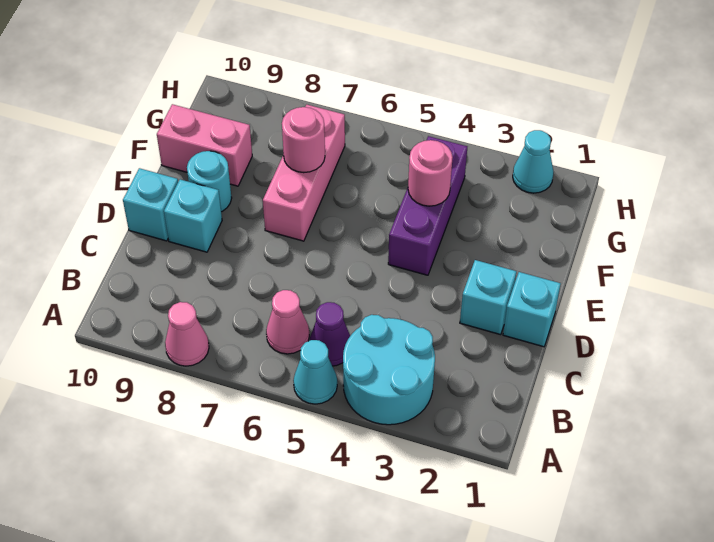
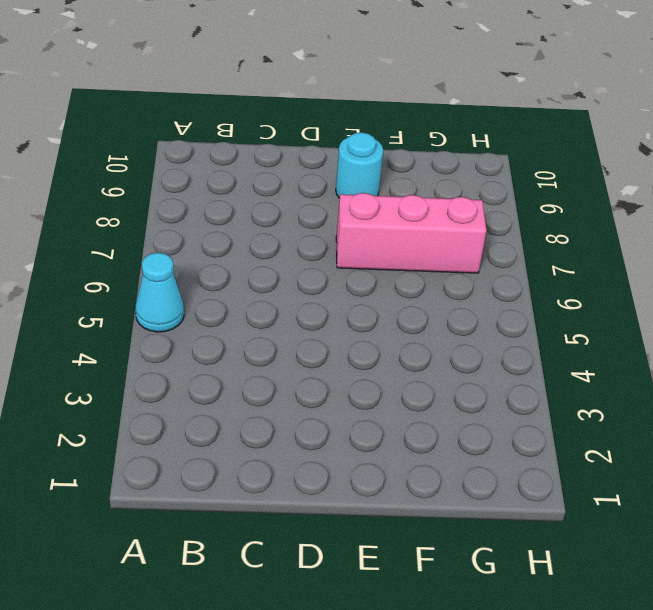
none -> cyan round brick A3:B4 level 1
none -> pink cone A8 level 1
none -> purple cone B5 level 1

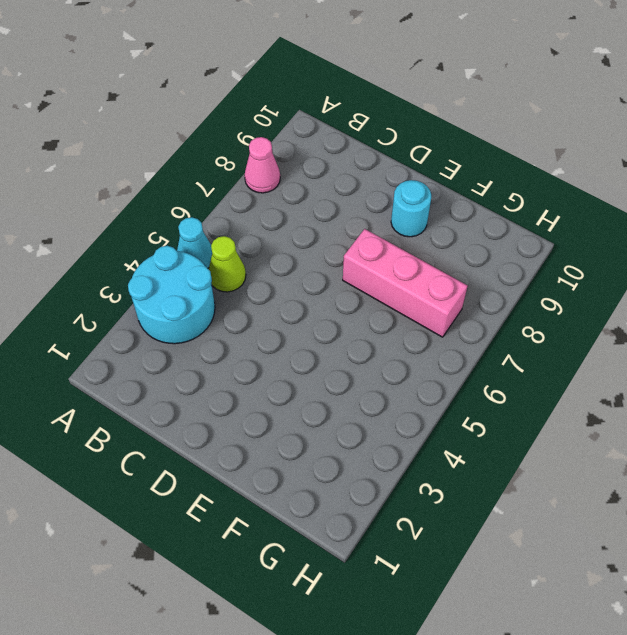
lime cone B5 level 1 -> purple cone B5 level 1
none -> pink cone B6 level 1
none -> cyan brick D1 level 1
none -> cyan brick D2 level 1

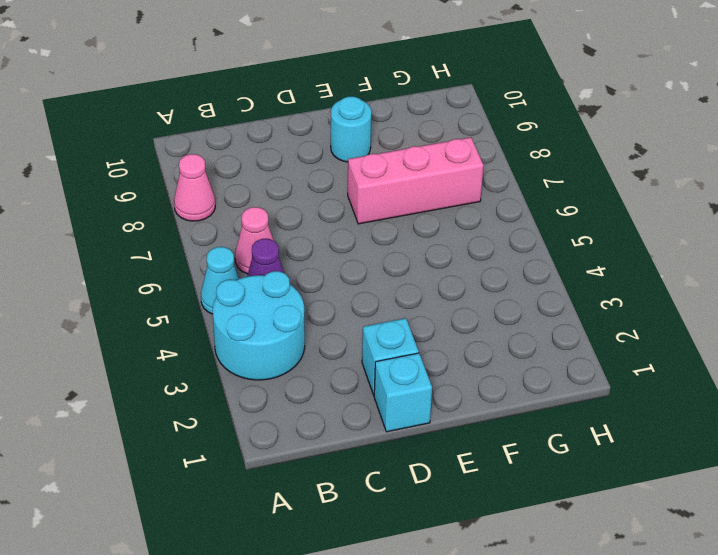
none -> cyan brick D9 level 1
none -> cyan brick D10 level 1
none -> purple brick E4:G4 level 1

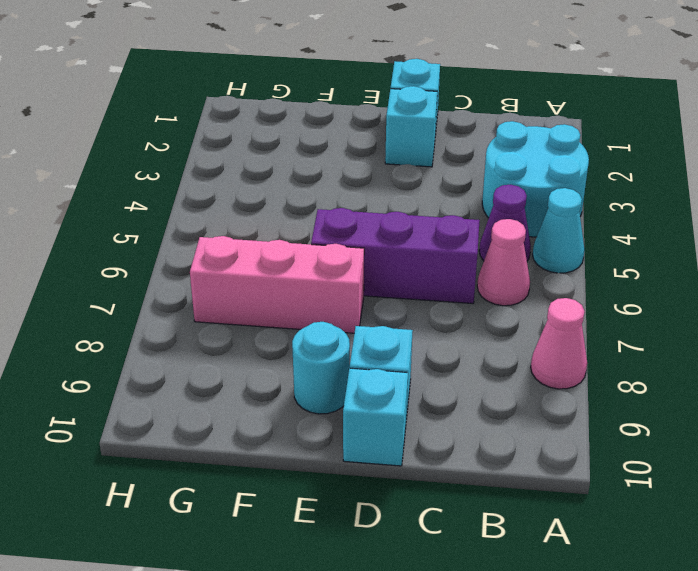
purple brick C6:E6 level 1 -> purple brick E4:G4 level 1
none -> pink brick F9:F10 level 1
none -> cyan cone H2 level 1
none -> pink round brick F4 level 2

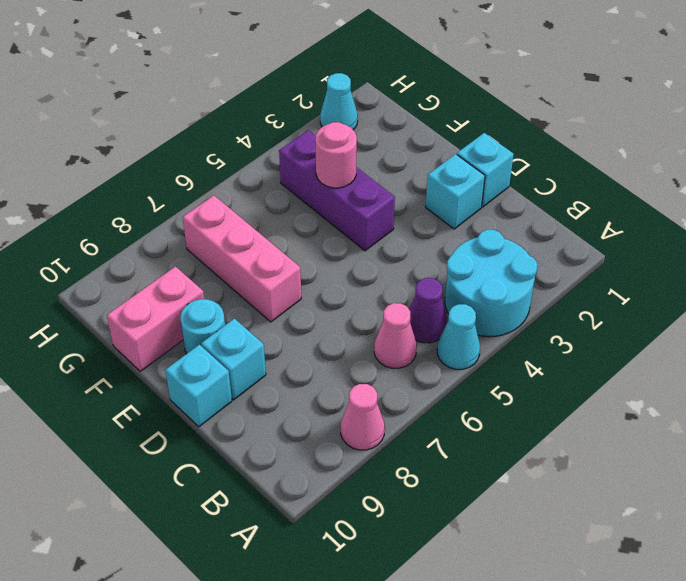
none -> pink round brick F7 level 2

